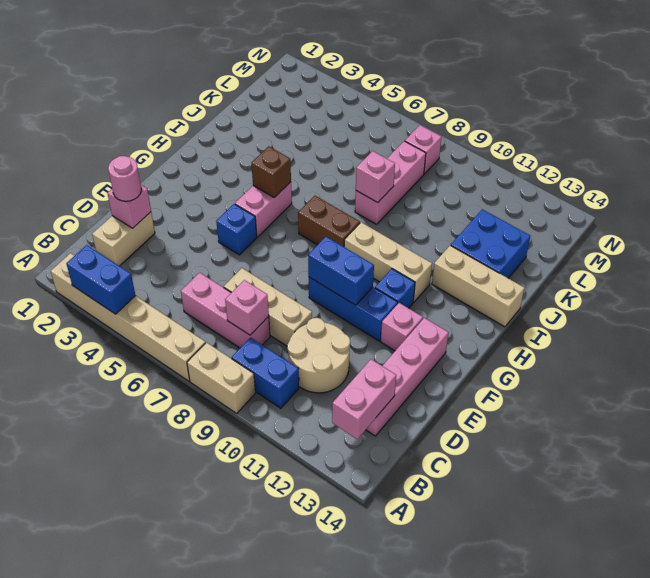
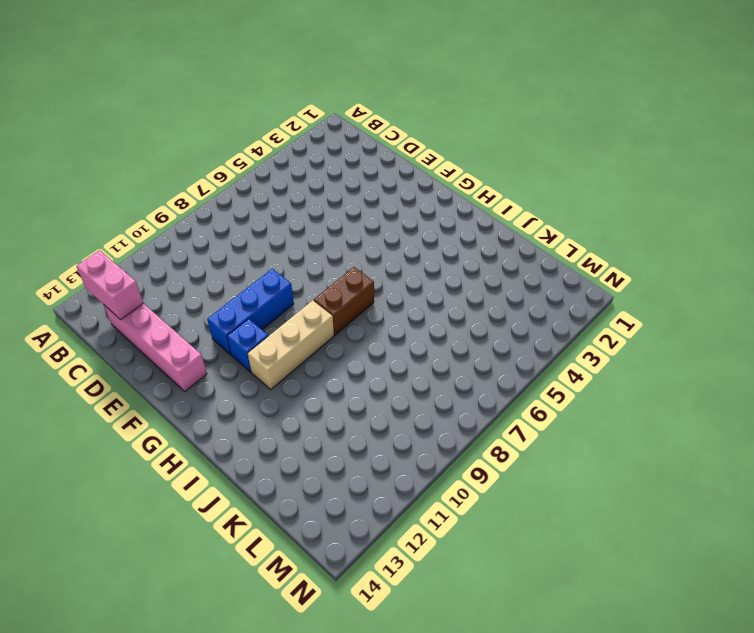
none -> tan brick A2:A7 level 1
none -> tan brick A8:A9 level 1
none -> blue brick B9:B10 level 1

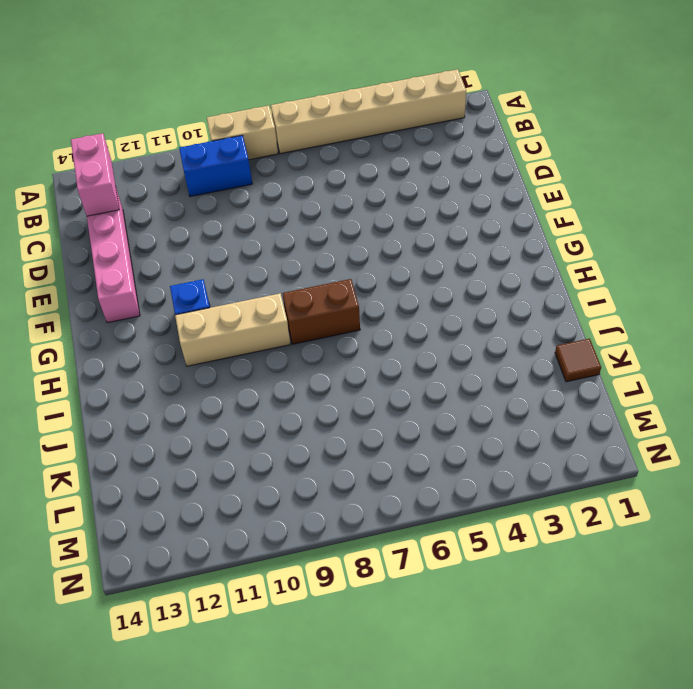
brown tile K1 level 1 -> none
none -> tan brick C2:D2 level 1
none -> pink brick C6:C8 level 1
none -> tan round brick C10:D11 level 1

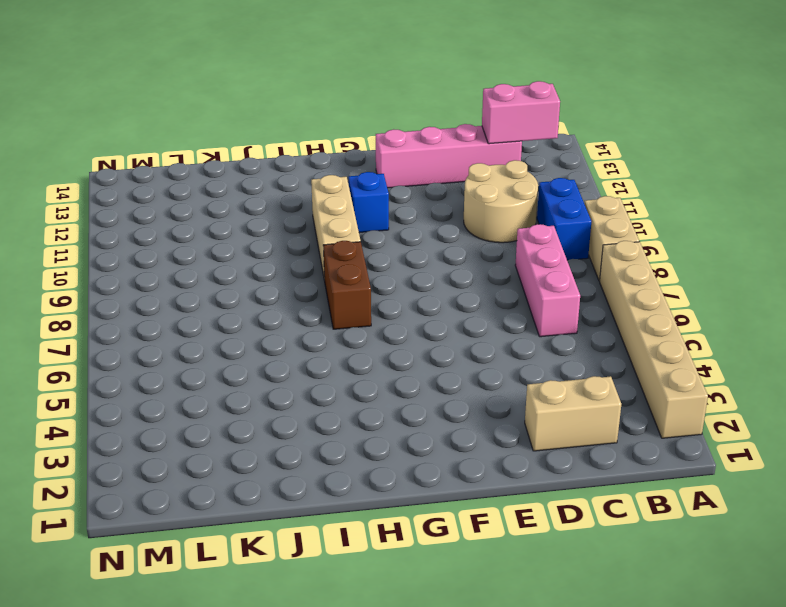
none -> tan brick D7:D9 level 1
none -> blue brick F5 level 1
none -> blue brick F9:F11 level 1

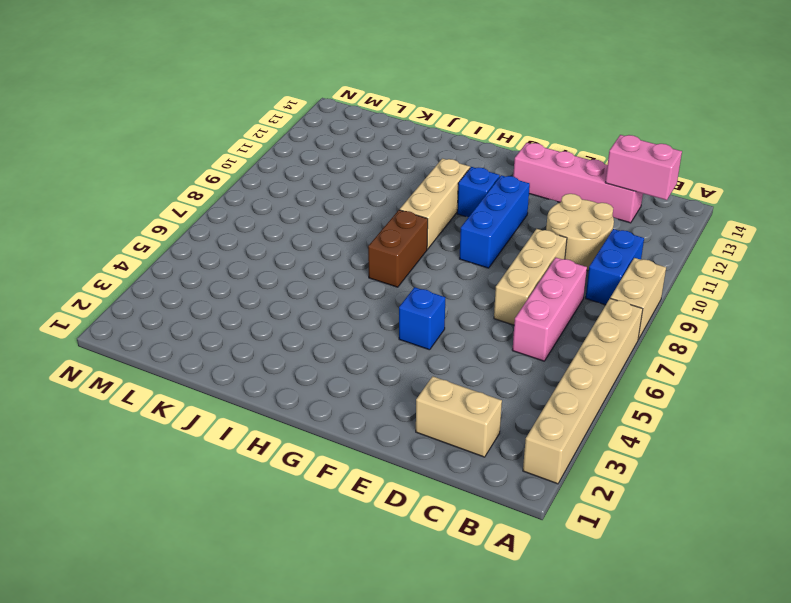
none -> pink brick F12 level 1
none -> pink brick G5:H5 level 1
none -> tan brick I12:I14 level 1

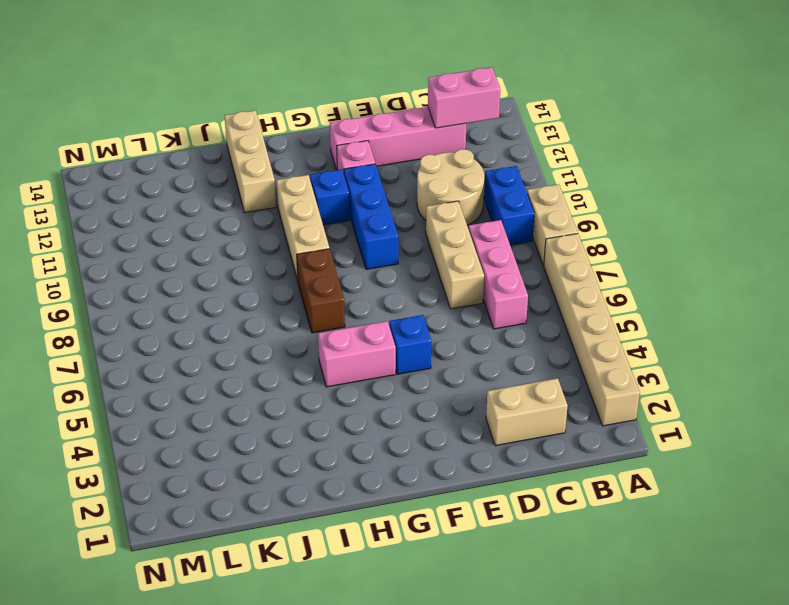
none -> pink brick J8:L8 level 1
none -> blue brick J12:K13 level 1
none -> pink brick M8 level 1

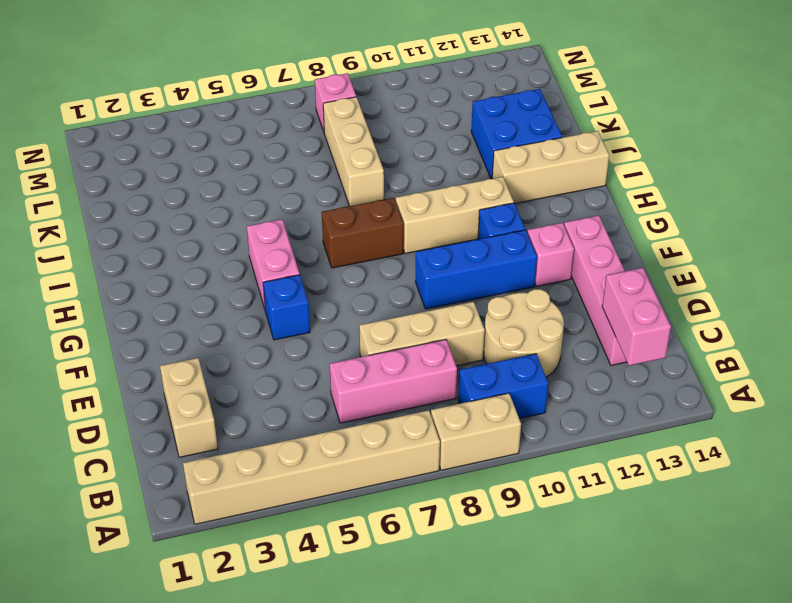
tan brick J8:L8 level 1 -> pink brick J8:L8 level 1
none -> blue brick A3:A4 level 2
none -> pink brick C8 level 2
none -> pink brick D2 level 2

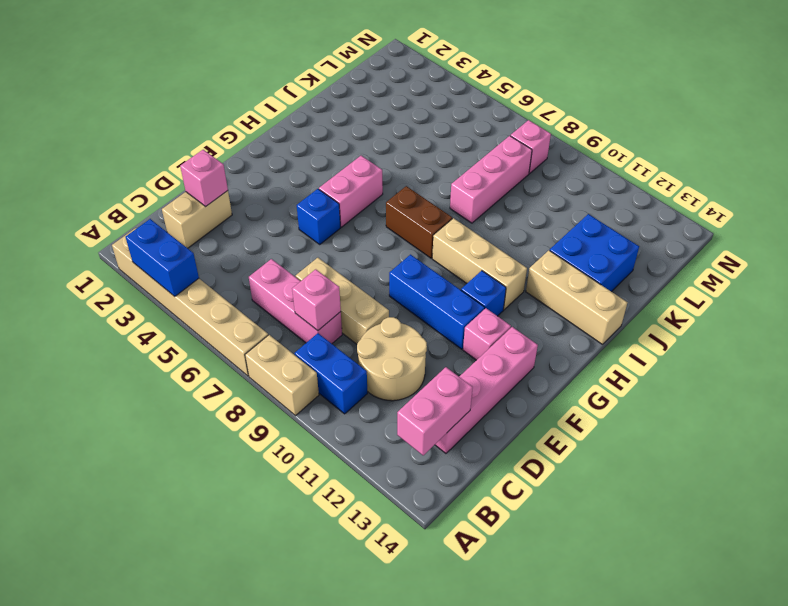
none -> blue brick F9:F10 level 2
none -> brown brick H5 level 2
none -> pink brick J8 level 2

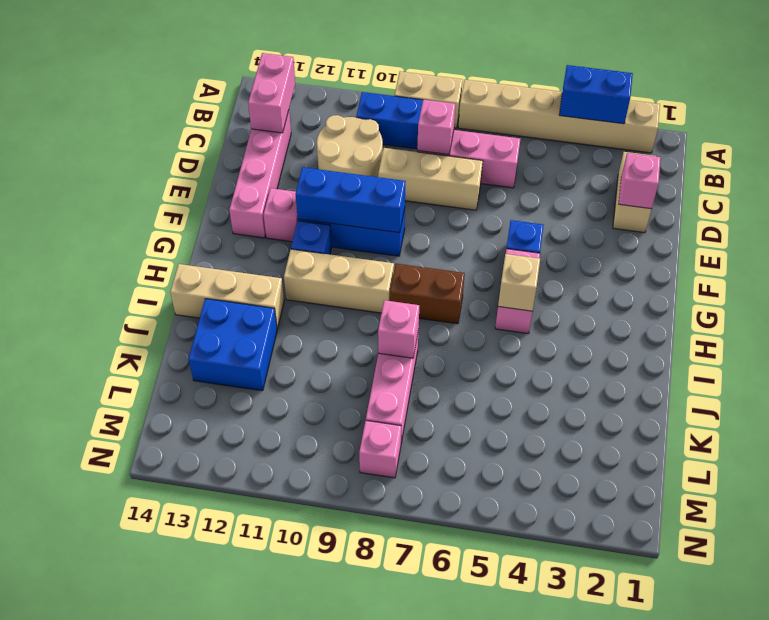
blue brick F9:F11 level 2 -> blue brick F9:F10 level 2
tan brick H5 level 2 -> brown brick H5 level 2
none -> pink round brick D2 level 3

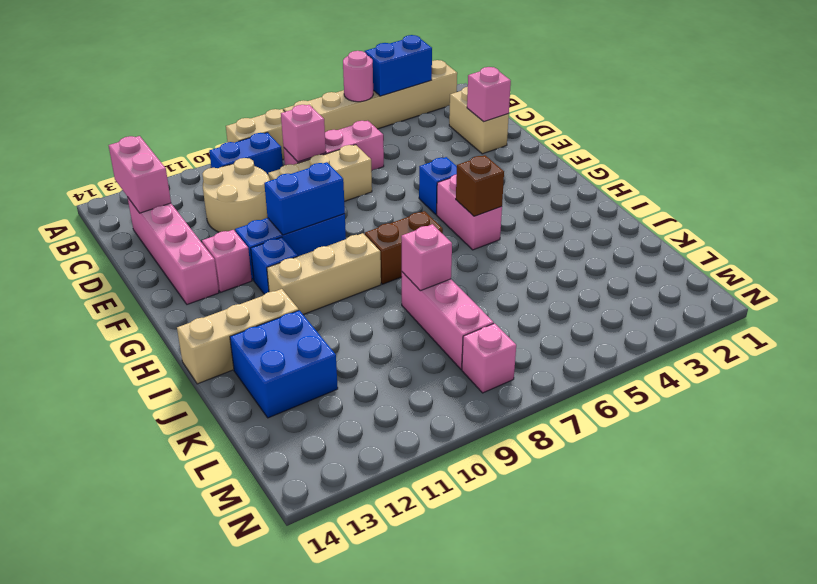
pink round brick A5 level 2 -> pink round brick D2 level 3

